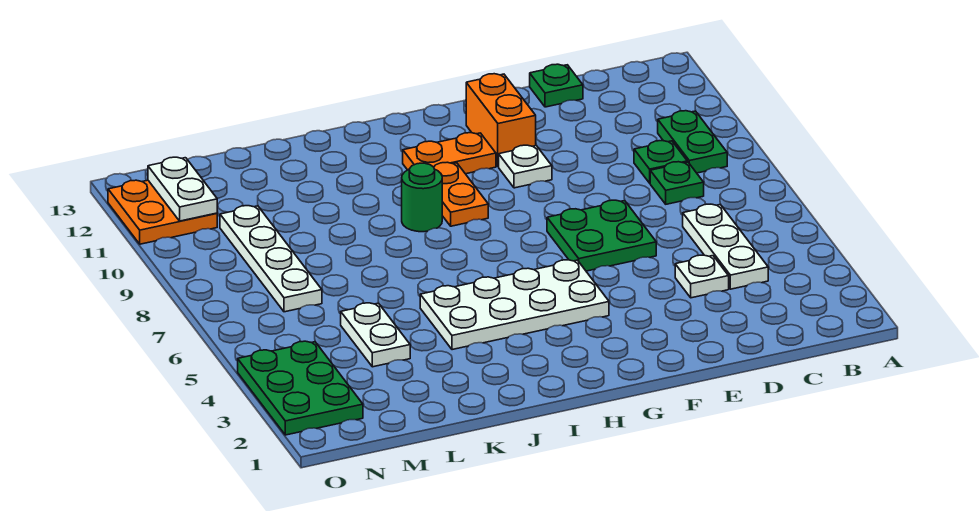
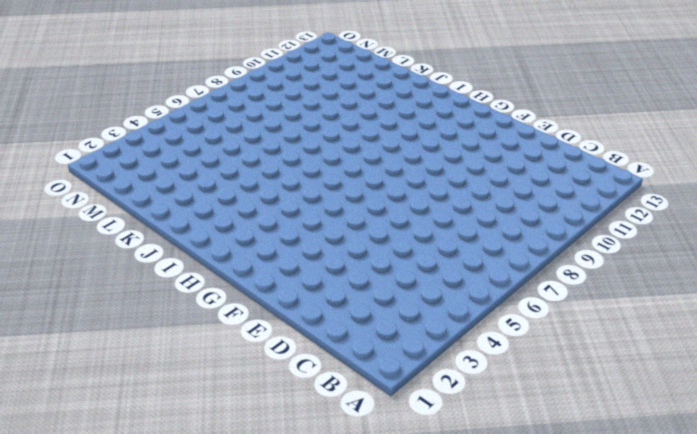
none -> green plate B9:B10 level 1
none -> white plate C4:C6 level 1
none -> green plate C8 level 1

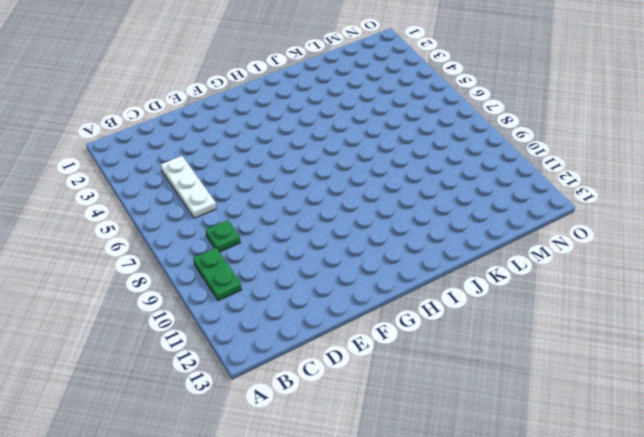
none -> green plate C9 level 1
none -> white plate D4 level 1
none -> green plate D13 level 1

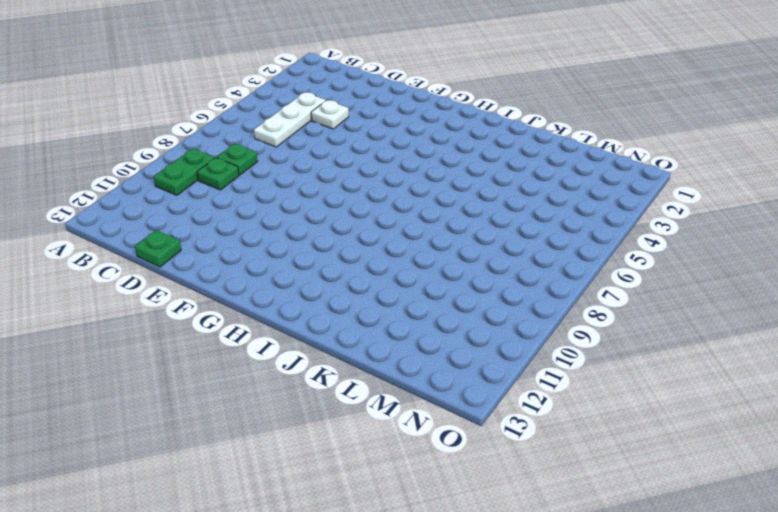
none -> green plate E6:F7 level 1
none -> white plate F10 level 1
none -> orange brick F11:F12 level 1

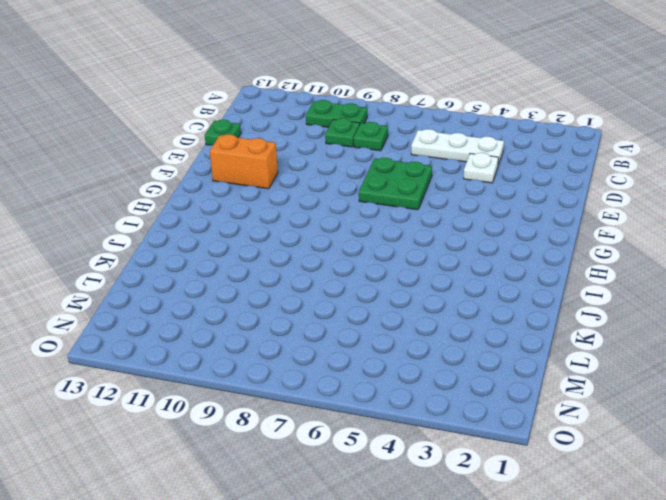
none -> white plate F10 level 1
none -> white plate G4:J5 level 1
none -> orange plate G11:H11 level 1

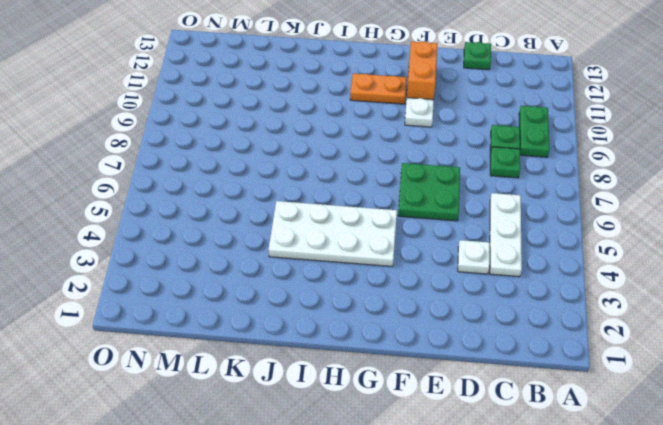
none -> orange plate H9:H10 level 1
none -> green round brick I9 level 1
none -> white plate L4:L5 level 1

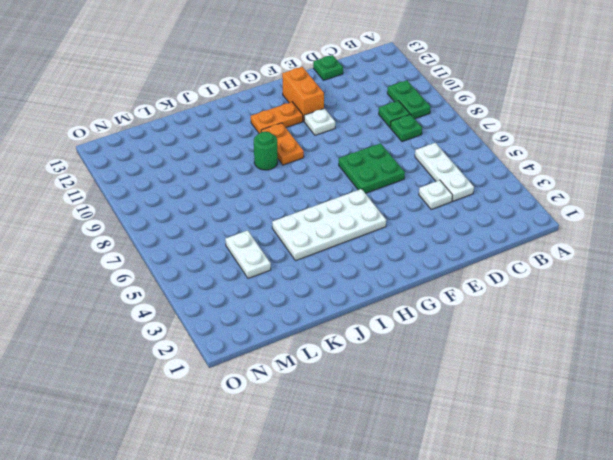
none -> white plate M7:M10 level 1
none -> green plate N2:O4 level 1
none -> orange plate N11:O12 level 1

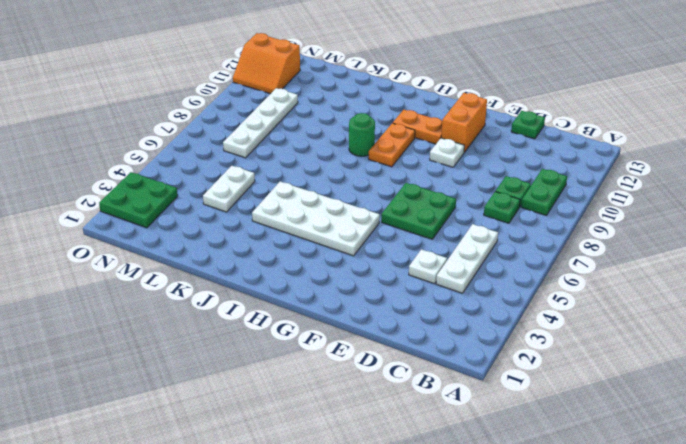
green plate N2:O3 level 1 -> green plate N2:O4 level 1
orange slope N11:O12 level 1 top 12 -> orange plate N11:O12 level 1
none -> white plate N11:N12 level 2

